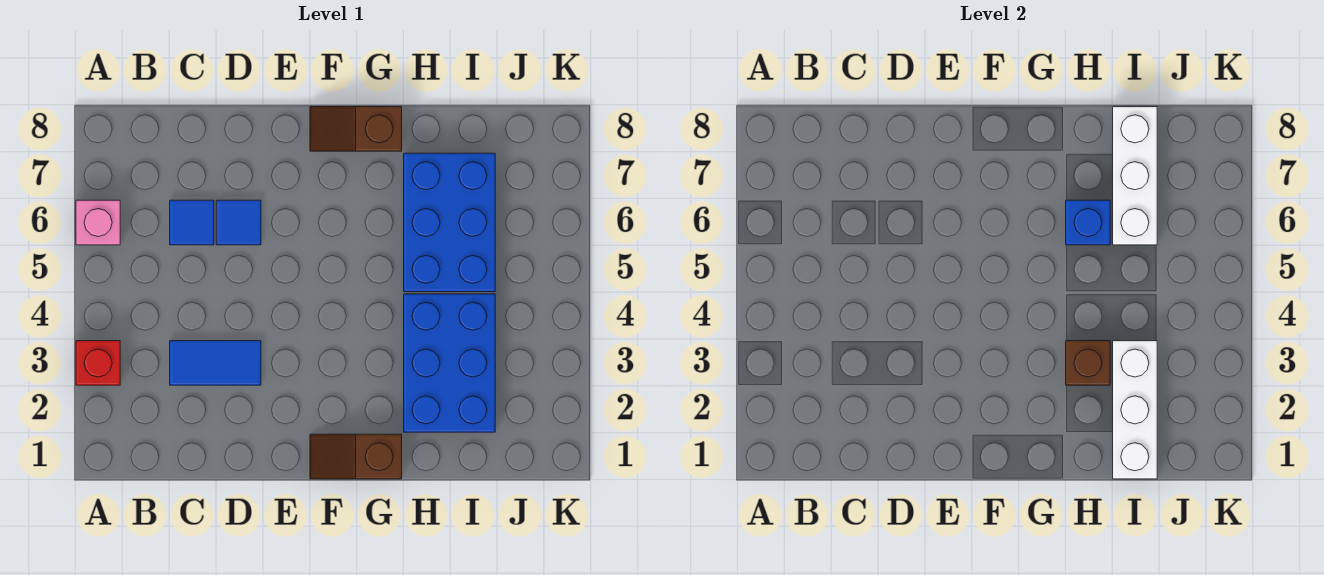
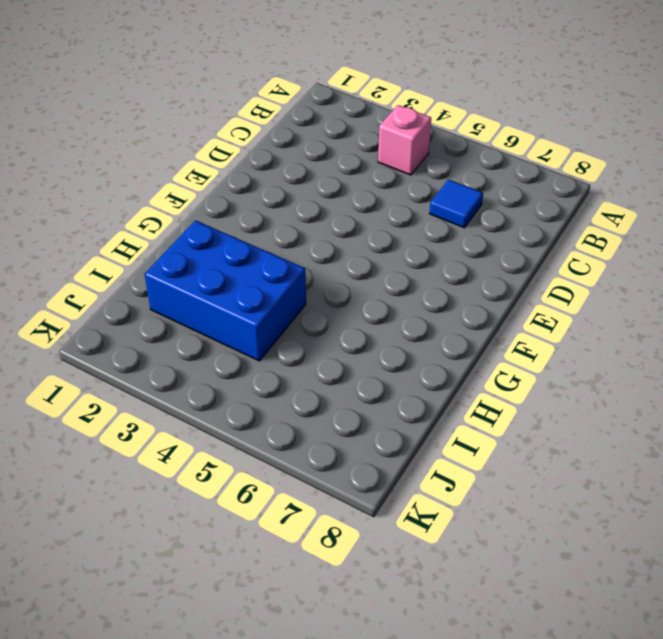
pink brick B4 level 1 -> pink brick A6 level 1
none -> red brick A3 level 1
none -> blue tile C3:D3 level 1
none -> blue tile D6 level 1

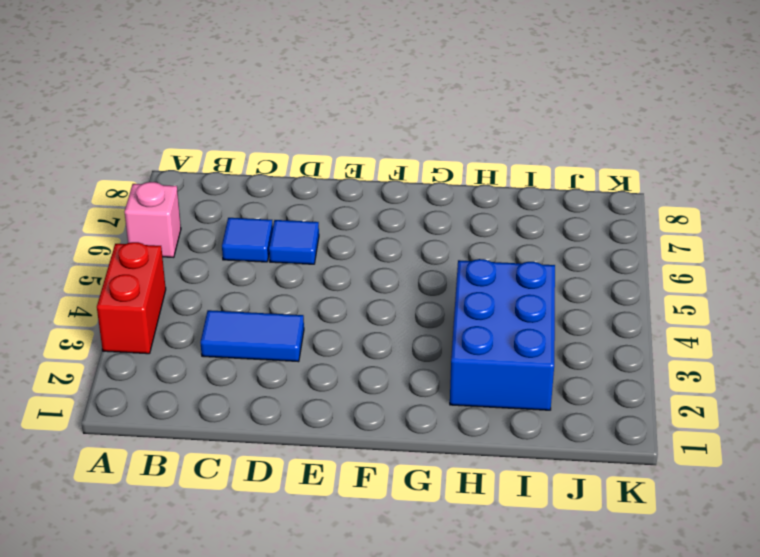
red brick A3:A4 level 1 -> red brick A3 level 1
none -> brown slope F1:G1 level 1 top G
none -> brown slope F8:G8 level 1 top G
none -> blue brick H5:I7 level 1

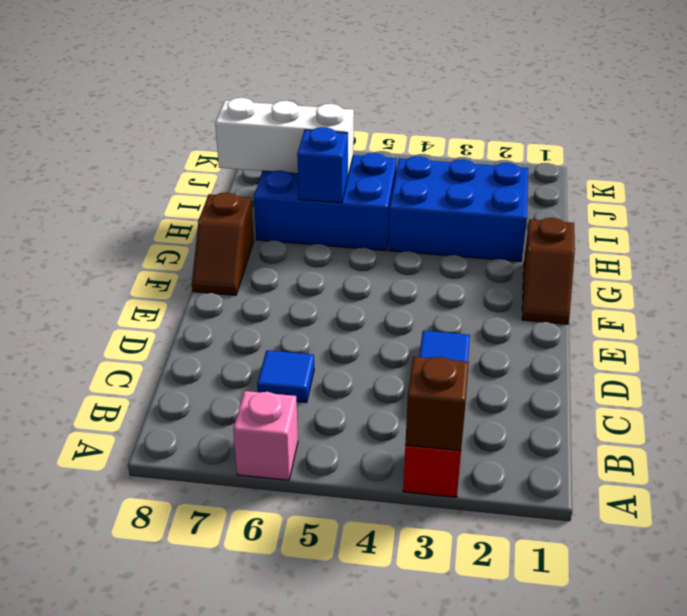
brown brick A3 level 2 -> brown brick H3 level 2
none -> blue tile D6 level 1
none -> white brick I1:I3 level 2

